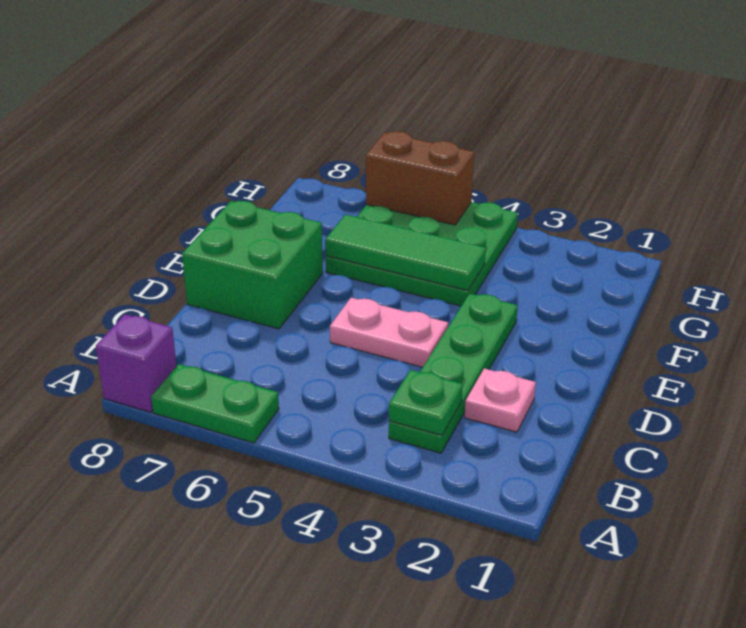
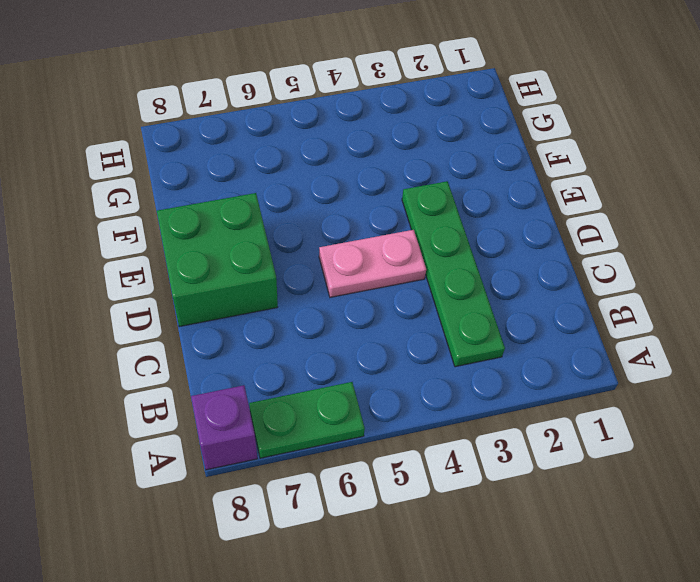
none -> pink plate C2 level 1
none -> green plate F4:H6 level 1

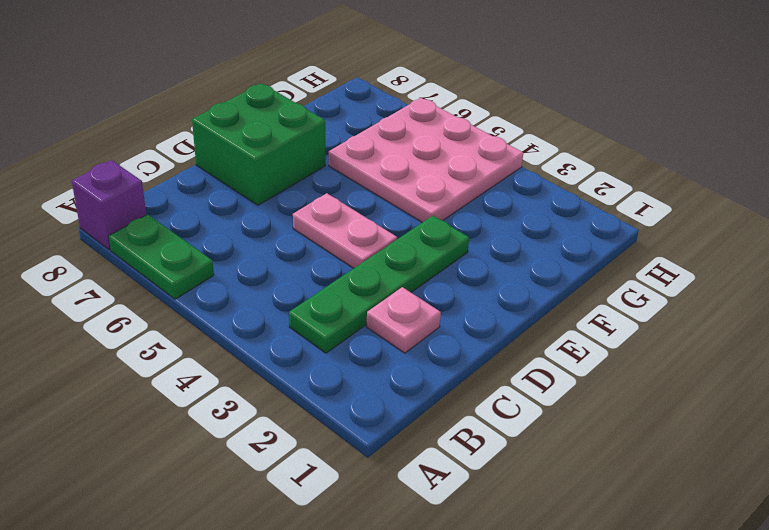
pink plate F4:H6 level 1 -> green plate F4:H6 level 1
none -> green plate B3 level 2
none -> green tile F4:F6 level 2

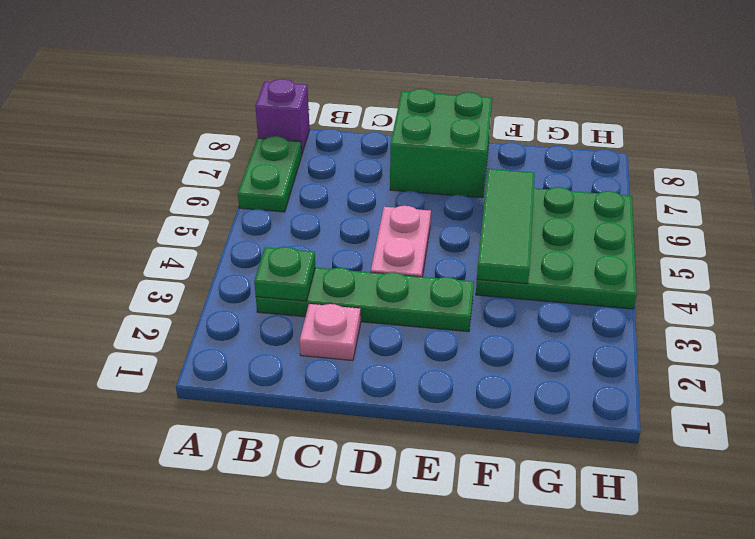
none -> brown brick H5:H6 level 2

